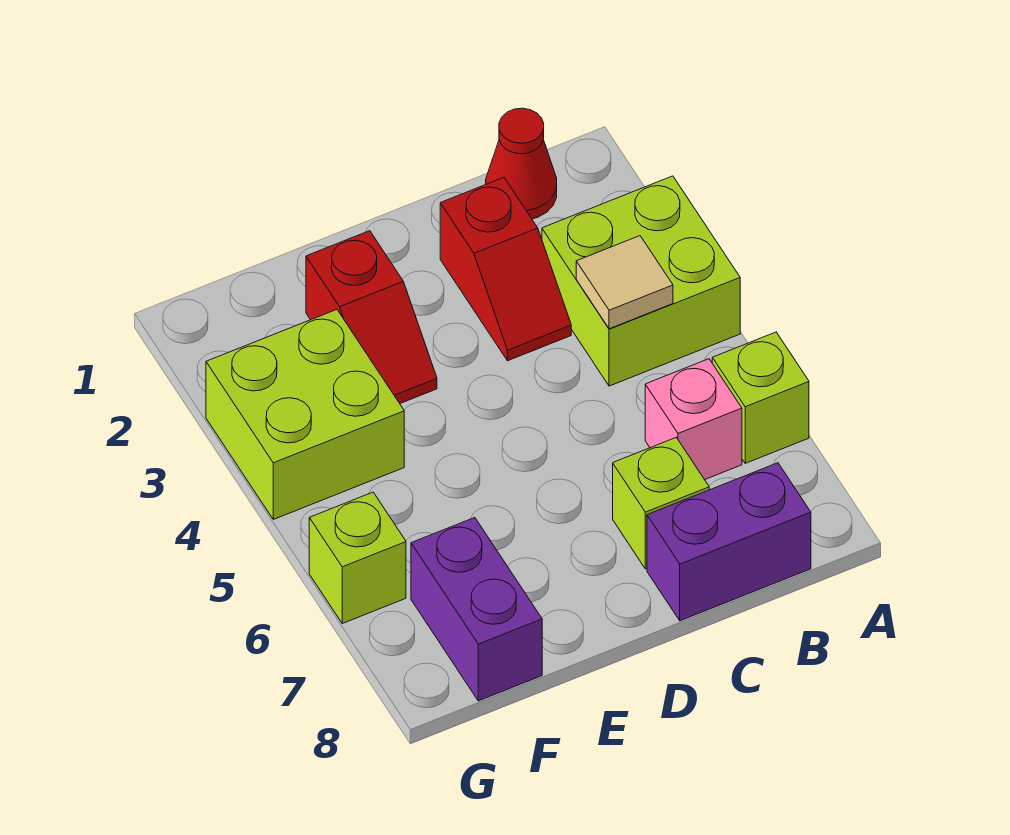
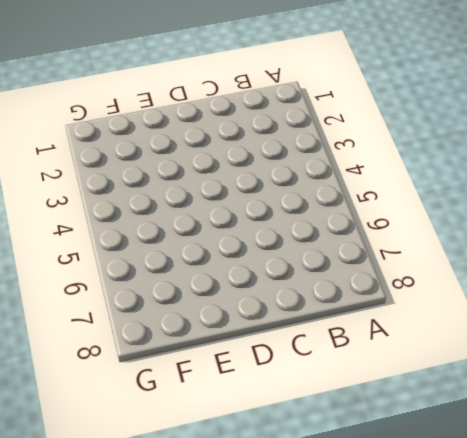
none -> lime brick A3:B4 level 1
none -> lime brick A6 level 1
none -> red cone B1 level 1

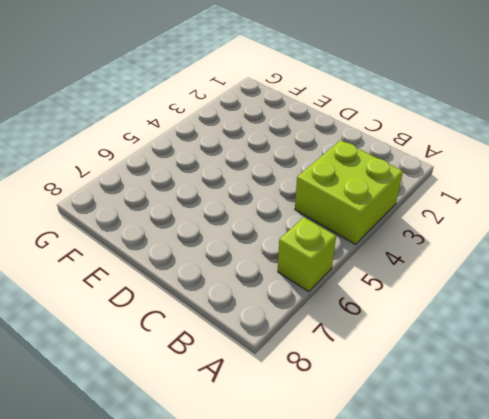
none -> red cone B1 level 1
none -> pink brick B6 level 1
none -> purple brick B8:C8 level 1

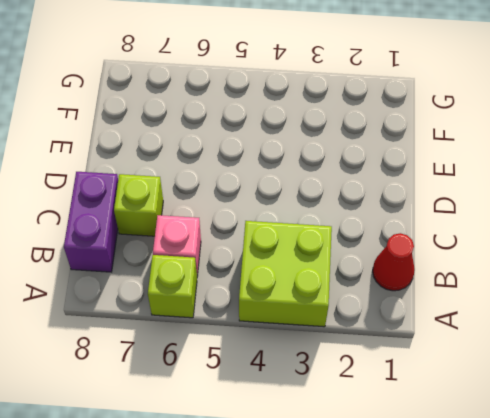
none -> red slope C2:C3 level 1 top 2
none -> red slope E2:E3 level 1 top 2
none -> lime brick F3:G4 level 1

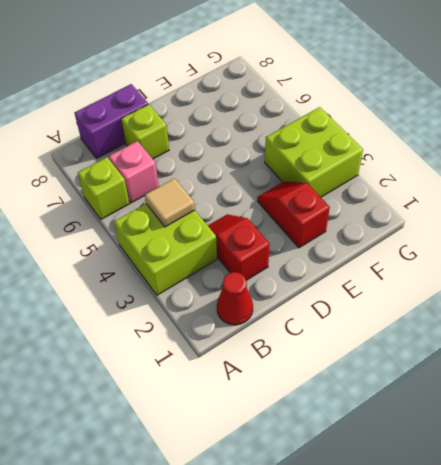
none -> purple brick F7:F8 level 1
none -> lime brick G6 level 1

